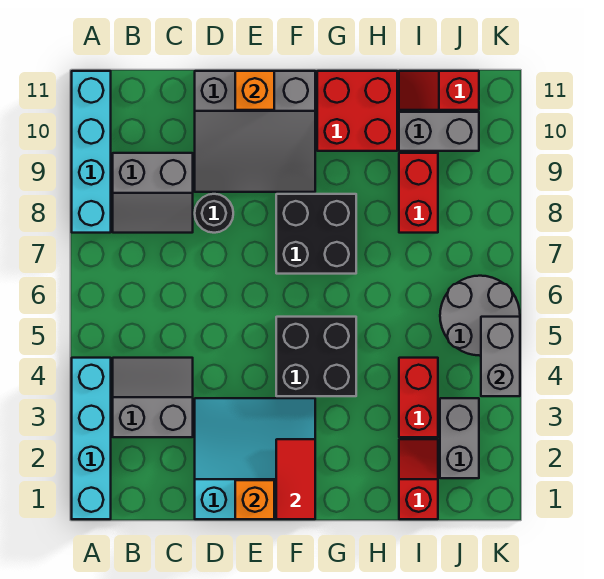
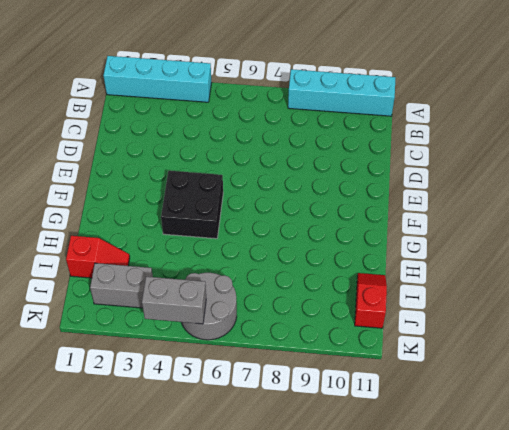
none -> grey slope B3:C4 level 1 top 3
none -> grey slope B8:C9 level 1 top 9
none -> cyan slope D1:F3 level 1 top 1

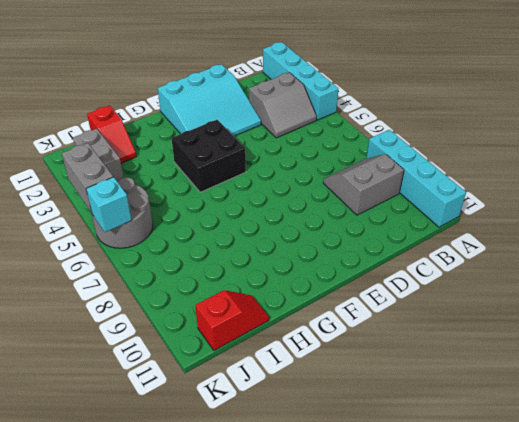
cyan brick K6 level 2 -> none
none -> black round brick D8 level 1
none -> grey slope D9:F11 level 1 top 11
none -> black brick F7:G8 level 1

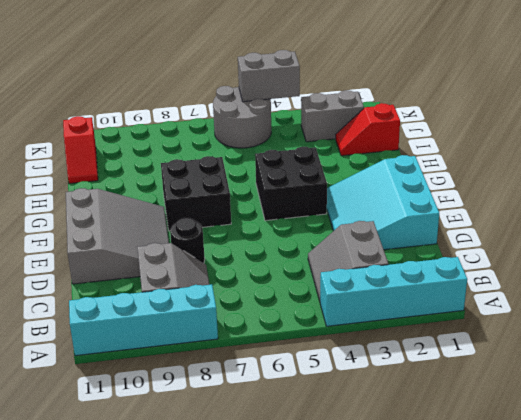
none -> red brick G10:H11 level 1
none -> red brick I3:I4 level 1
none -> red brick I8:I9 level 1

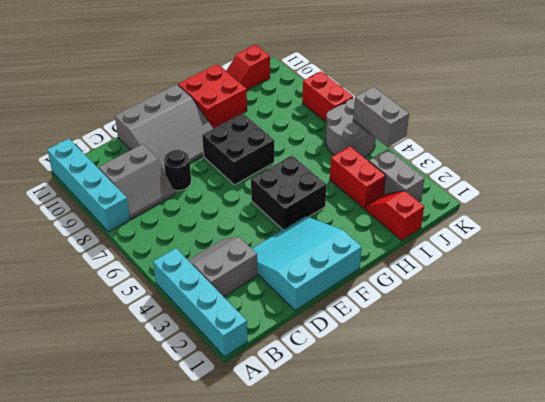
red brick K7:K8 level 1 -> red brick I8:I9 level 1
none -> grey brick I10:J10 level 1
none -> orange brick E1 level 2
none -> orange brick E11 level 2

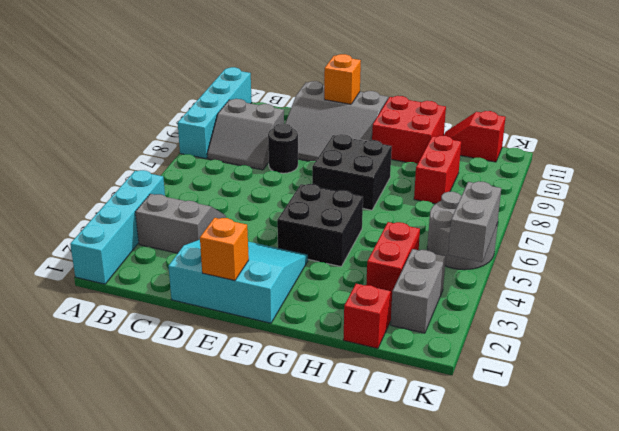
none -> grey brick I10:J10 level 1
none -> red tile F1:F2 level 2

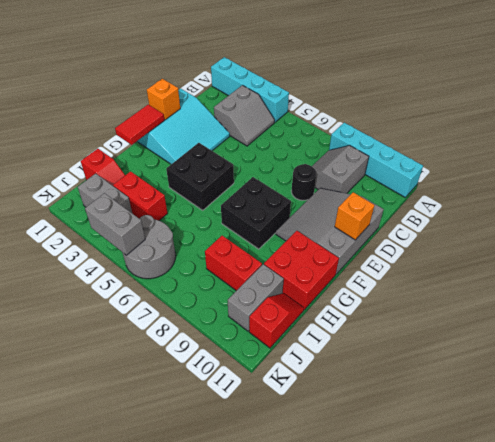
red tile F1:G1 level 2 -> red tile F1:F2 level 2

